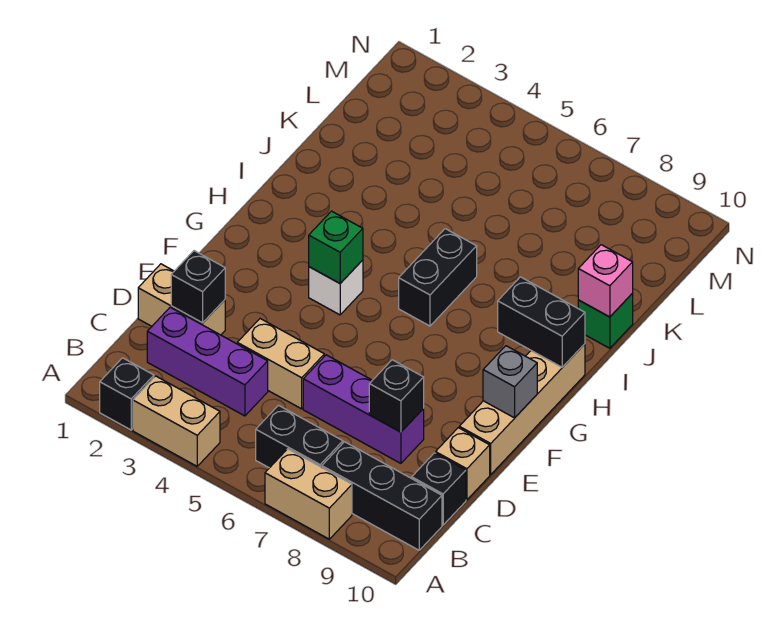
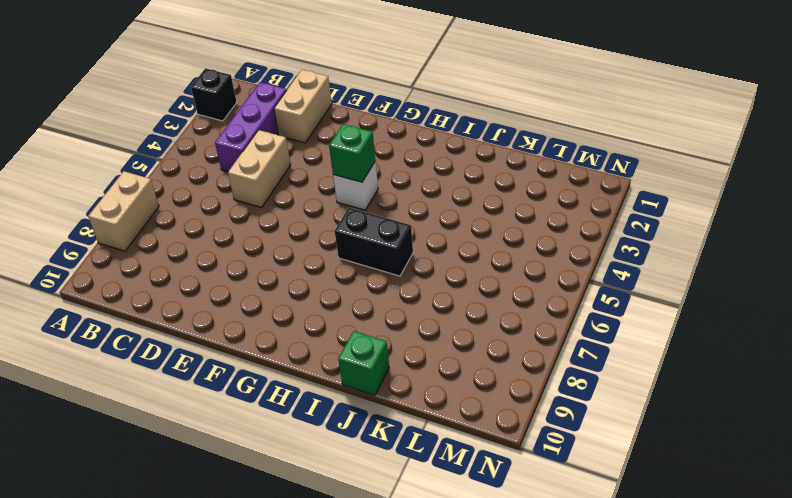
none -> tan brick A3:A4 level 1
none -> black brick B6:B7 level 1
none -> black brick B8:B10 level 1

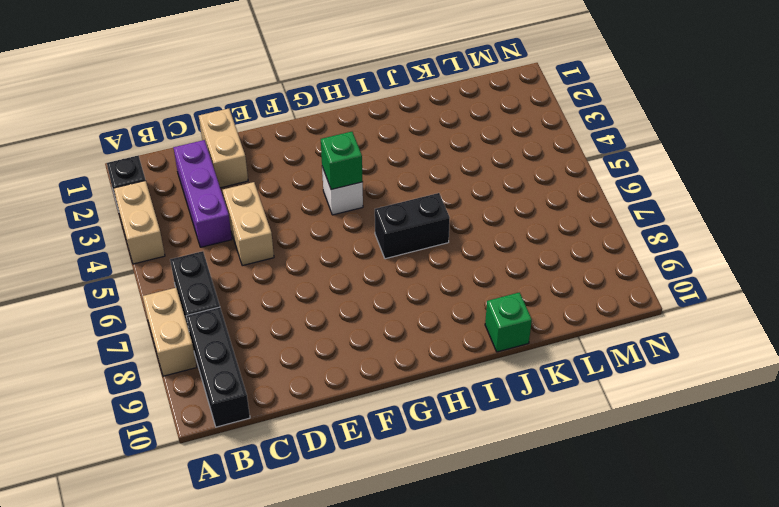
none -> black brick C10 level 1
none -> purple brick D6:D8 level 1
none -> tan brick D10 level 1

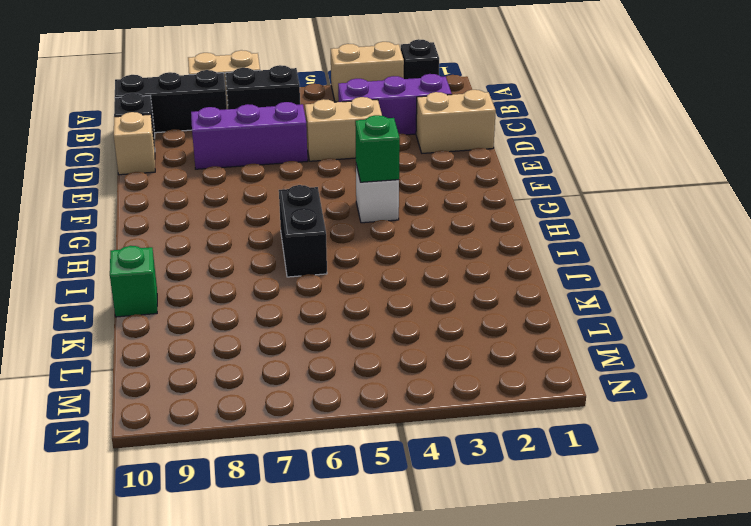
none -> tan brick E10:H10 level 1
none -> black brick D2 level 2
none -> black brick D8 level 2

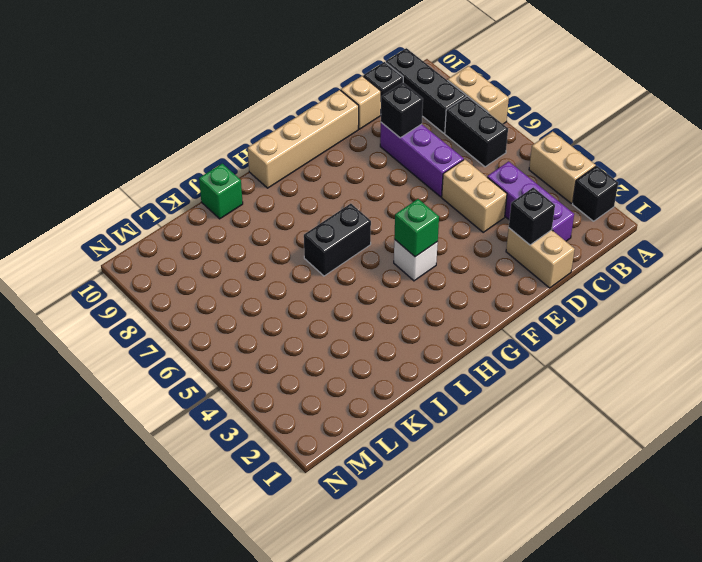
none -> grey brick F10 level 2
none -> black brick H9:H10 level 2
none -> pink brick J10 level 2

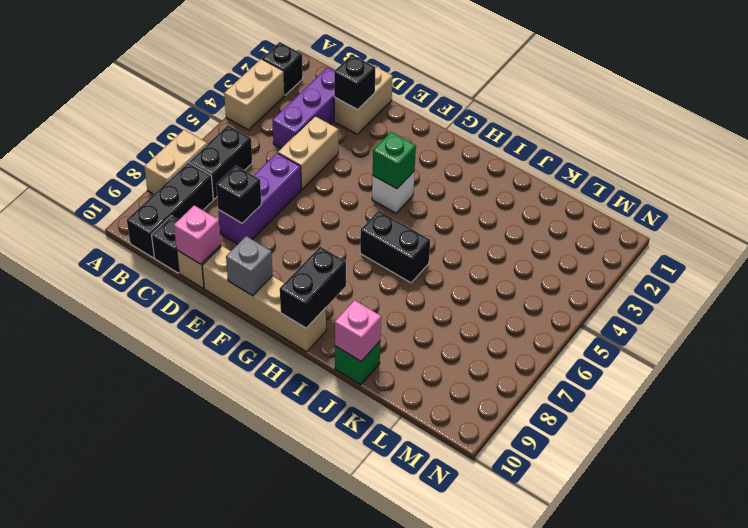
pink brick D10 level 2 -> none

